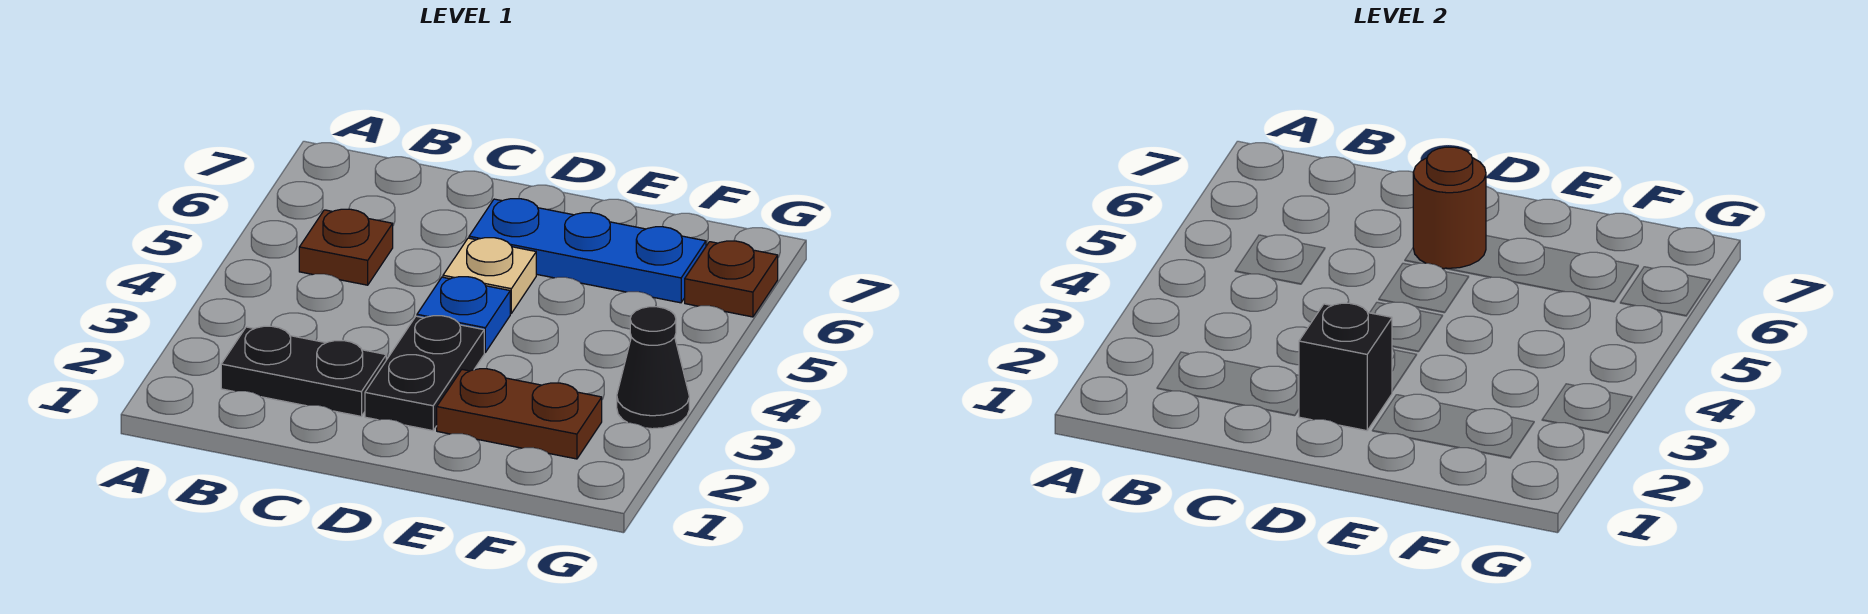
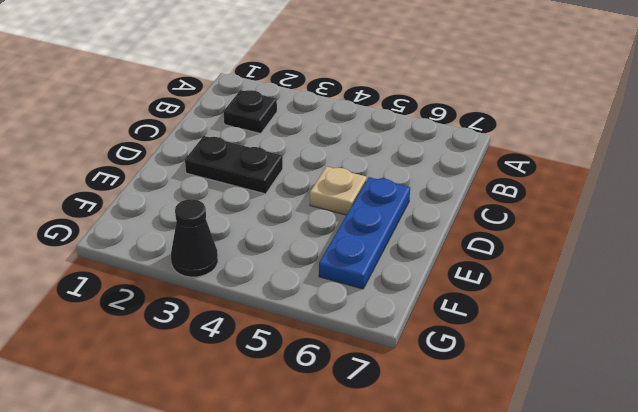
black plate B2 level 1 -> black plate B2:C2 level 1
none -> brown plate B5 level 1
none -> blue plate D4 level 1

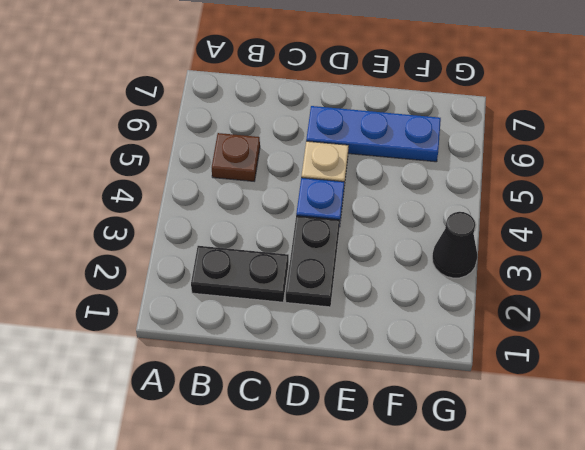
none -> brown plate E2:F2 level 1
none -> brown plate G6 level 1

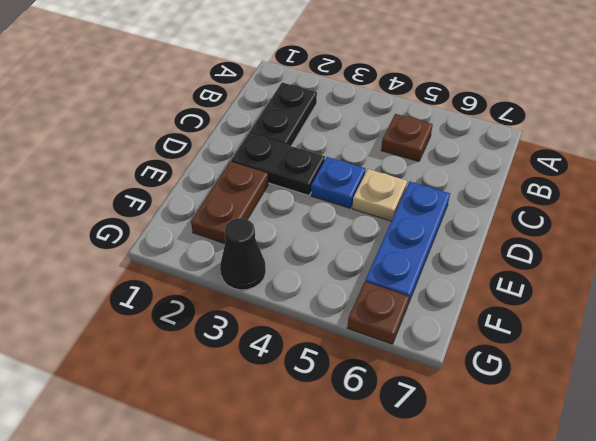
none -> black brick D2 level 2
none -> brown round brick D6 level 2

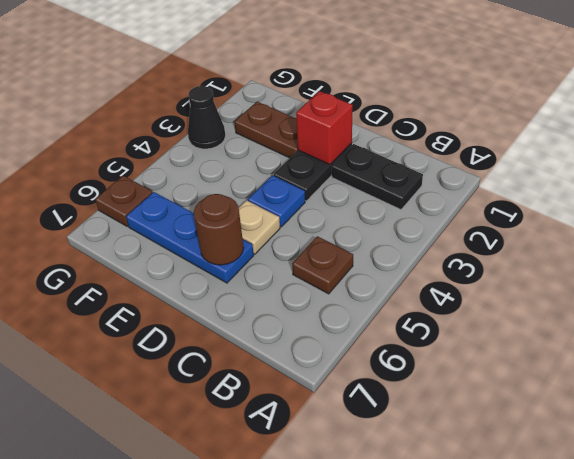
red brick D2 level 2 -> black brick D2 level 2

